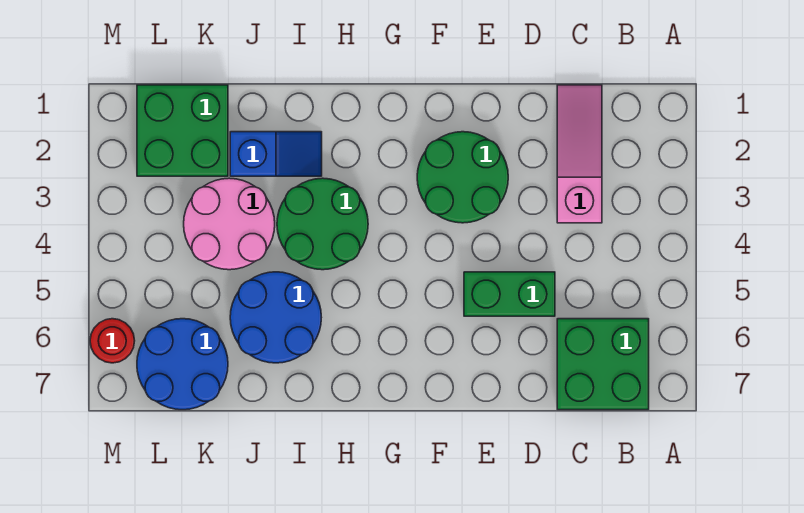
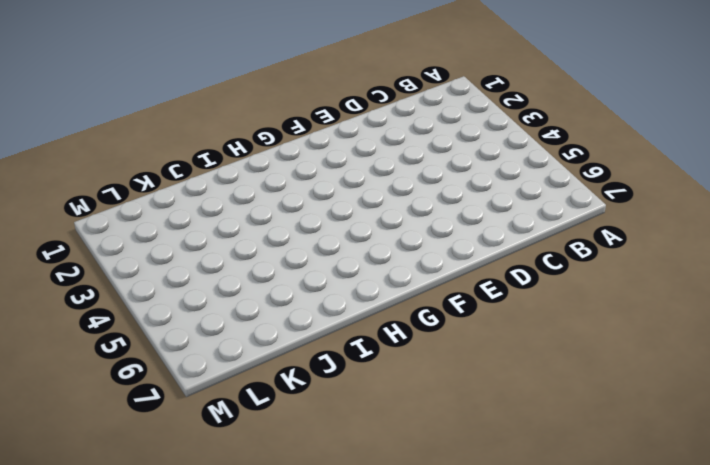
none -> green brick B6:C7 level 1
none -> pink slope C1:C3 level 1 top 3

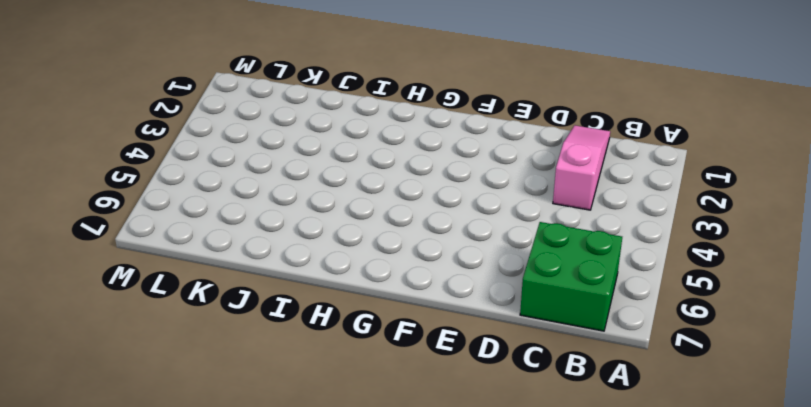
none -> green brick D5:E5 level 1
none -> green round brick E2:F3 level 1

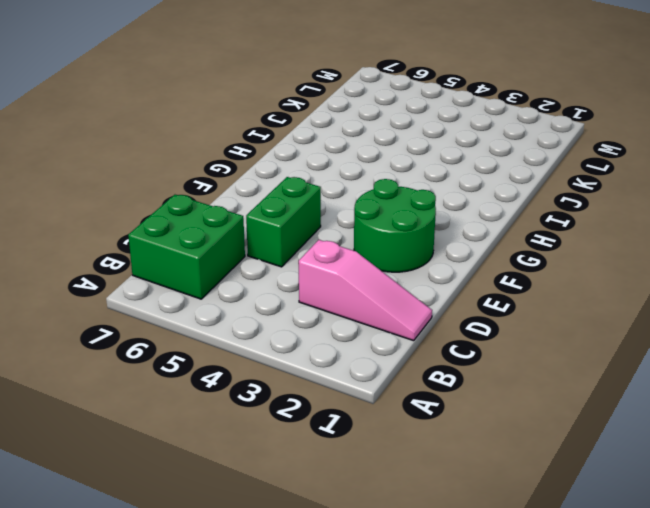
none -> green round brick H3:I4 level 1
none -> blue slope I2:J2 level 1 top J

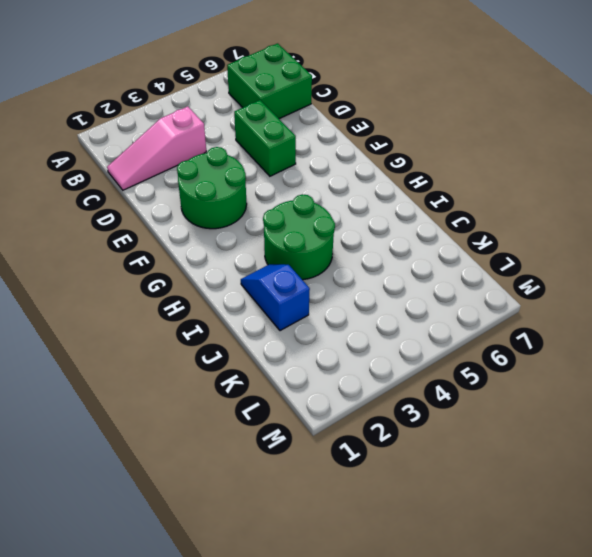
none -> blue round brick I5:J6 level 1
none -> pink round brick J3:K4 level 1

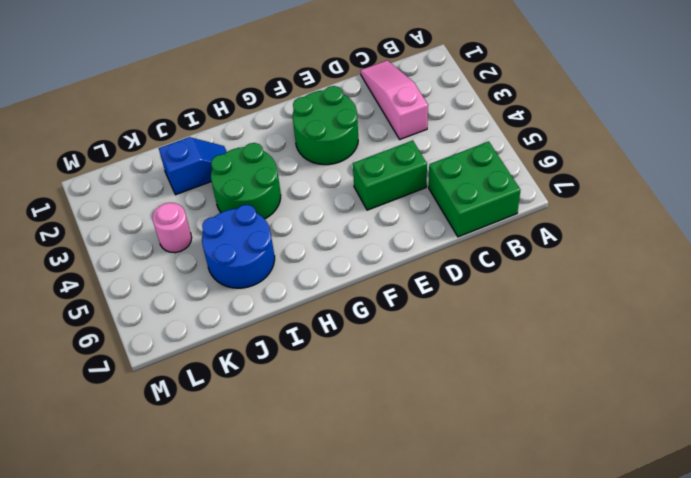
pink round brick K4 level 1 -> pink round brick J3:K4 level 1
none -> green brick K1:L2 level 1
none -> blue round brick K6:L7 level 1

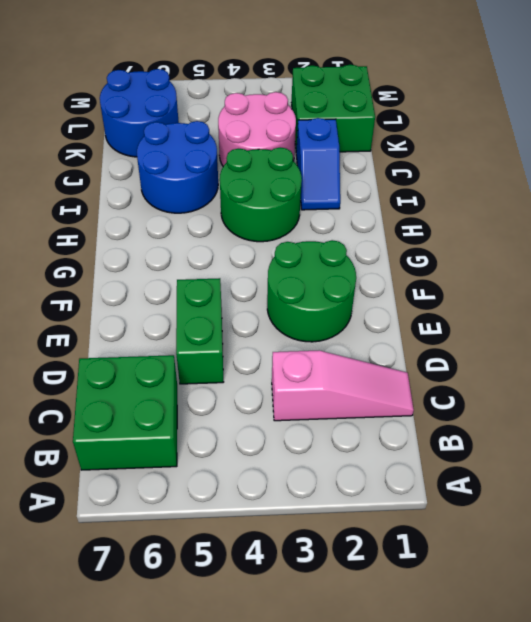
none -> red round brick M6 level 1

